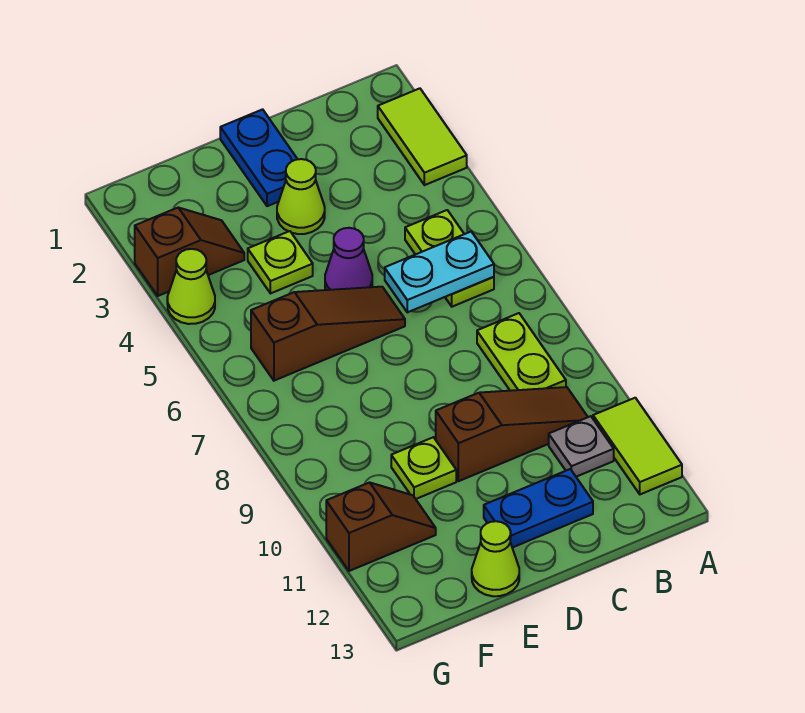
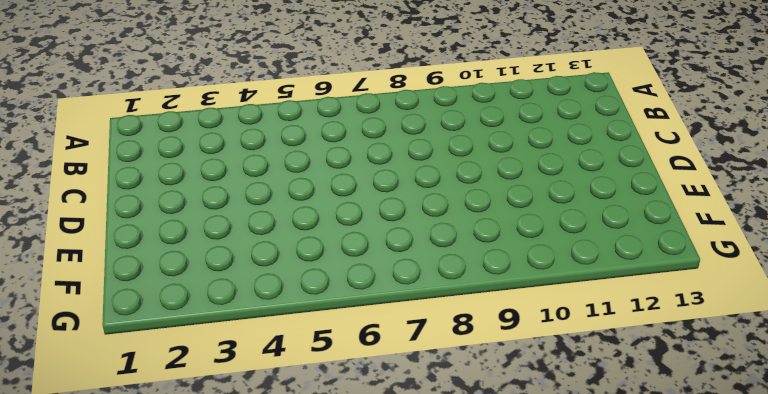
none -> lime tile A2:A3 level 1
none -> lime tile A11:A12 level 1
none -> lime plate B5:B6 level 1

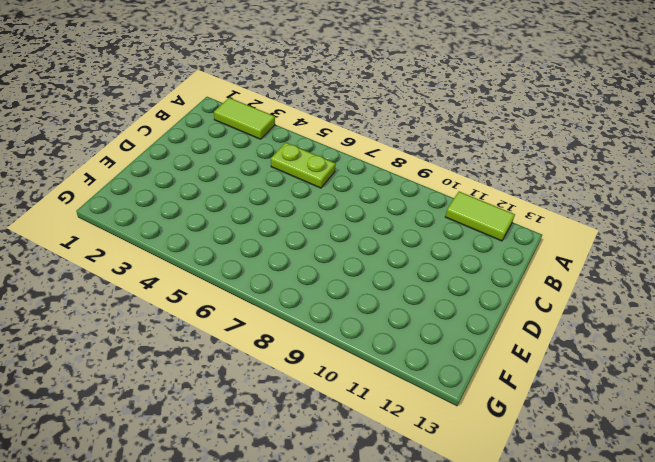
none -> lime plate B8:B9 level 1
none -> brown slope B10:D10 level 1 top D
none -> grey plate B11 level 1

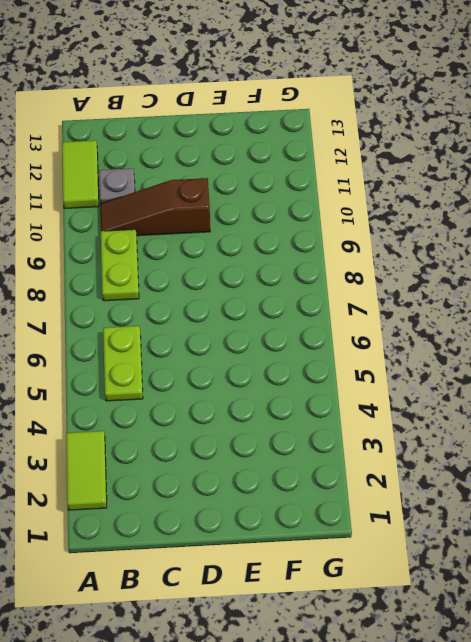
none -> blue plate C12:D12 level 1
none -> blue plate D1:D2 level 1
none -> lime cone D3 level 1

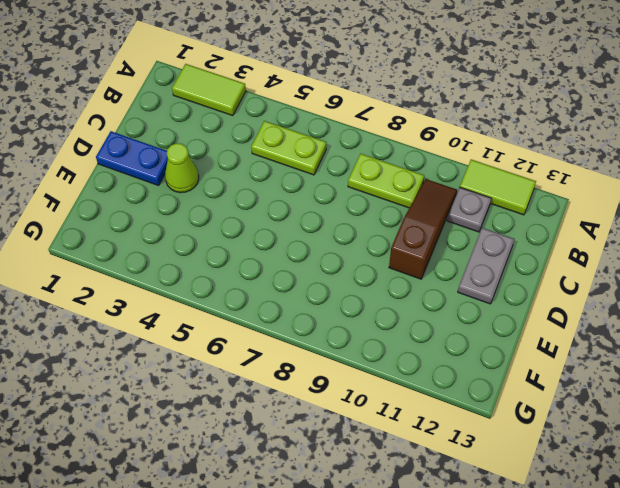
grey plate C12:D12 level 1 -> blue plate C12:D12 level 1
none -> purple cone D5 level 1
none -> brown slope D6:F6 level 1 top F
none -> lime plate E4 level 1

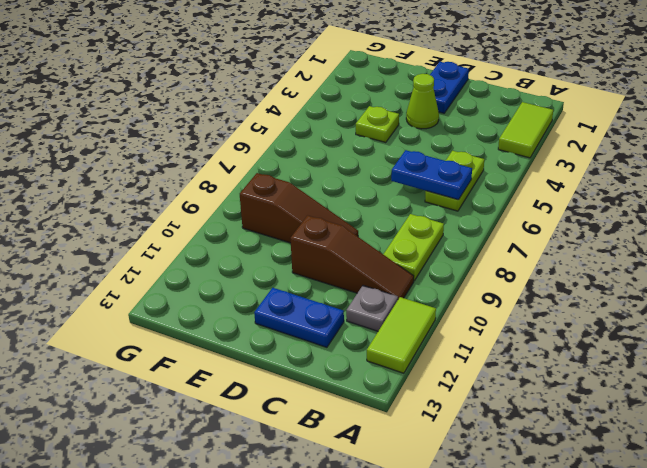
blue plate B6:C6 level 2 -> cyan plate B6:C6 level 2
brown slope D9:F9 level 1 top F -> brown slope D6:F6 level 1 top F
none -> purple cone D5 level 1
none -> lime plate E10 level 1
none -> lime cone E13 level 1

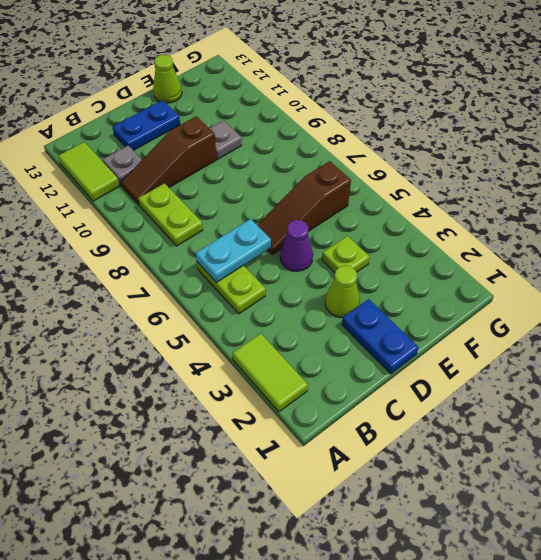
grey plate E10 level 1 -> lime plate E10 level 1
none -> brown slope F3:G3 level 1 top G
none -> brown slope F11:G11 level 1 top G
none -> lime cone G4 level 1

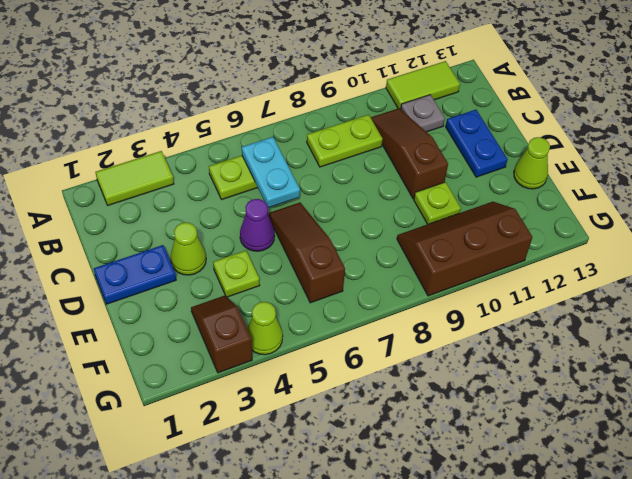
brown slope F9:G11 level 1 top G -> brown slope F11:G11 level 1 top G

